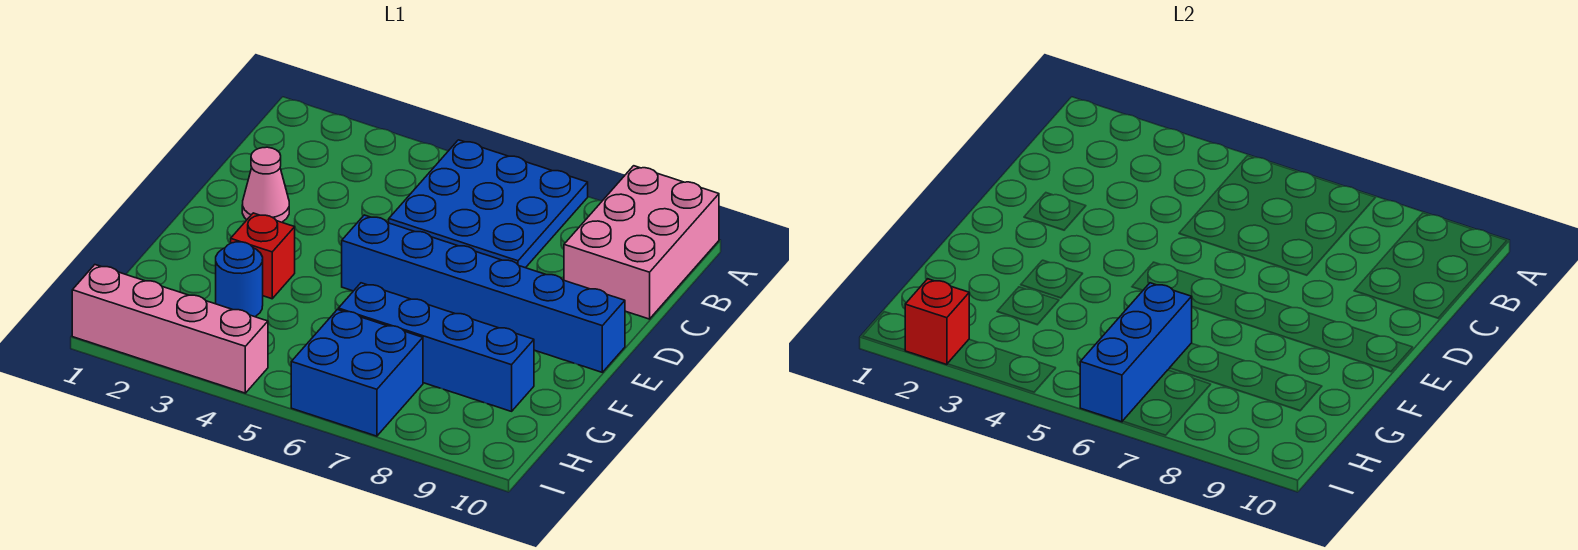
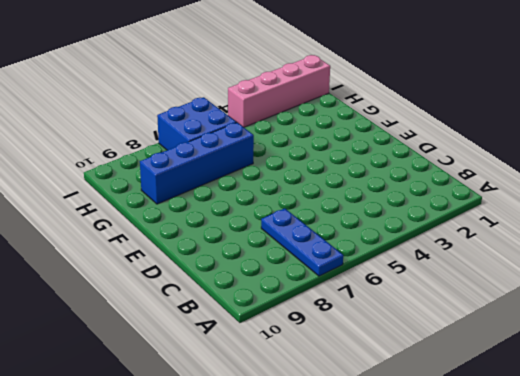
blue plate A7:C7 level 1 -> blue plate A5:C7 level 1
none -> pink brick A9:C10 level 1
none -> pink cone D2 level 1

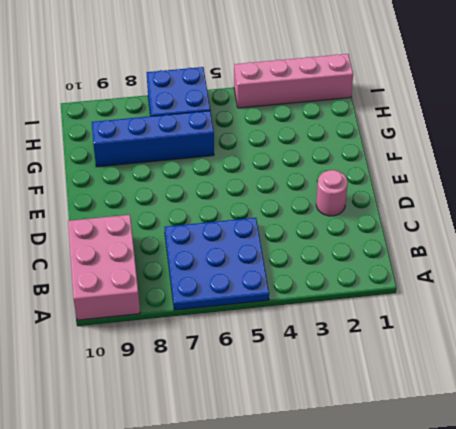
pink round brick D2 level 1 -> pink cone D2 level 1
none -> blue brick E5:E10 level 1
none -> red brick F3 level 1

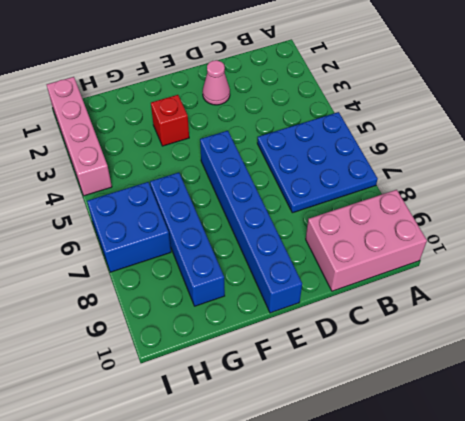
none -> blue round brick G3 level 1
none -> blue brick G6:I6 level 2

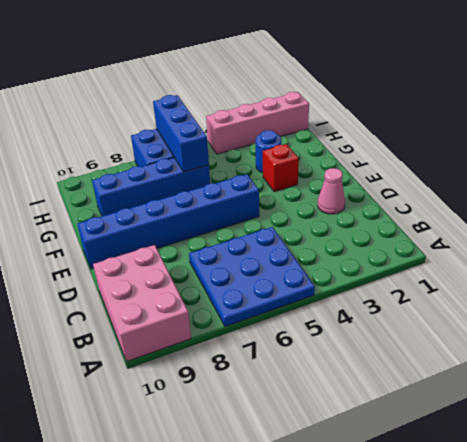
none -> red brick I2 level 2

